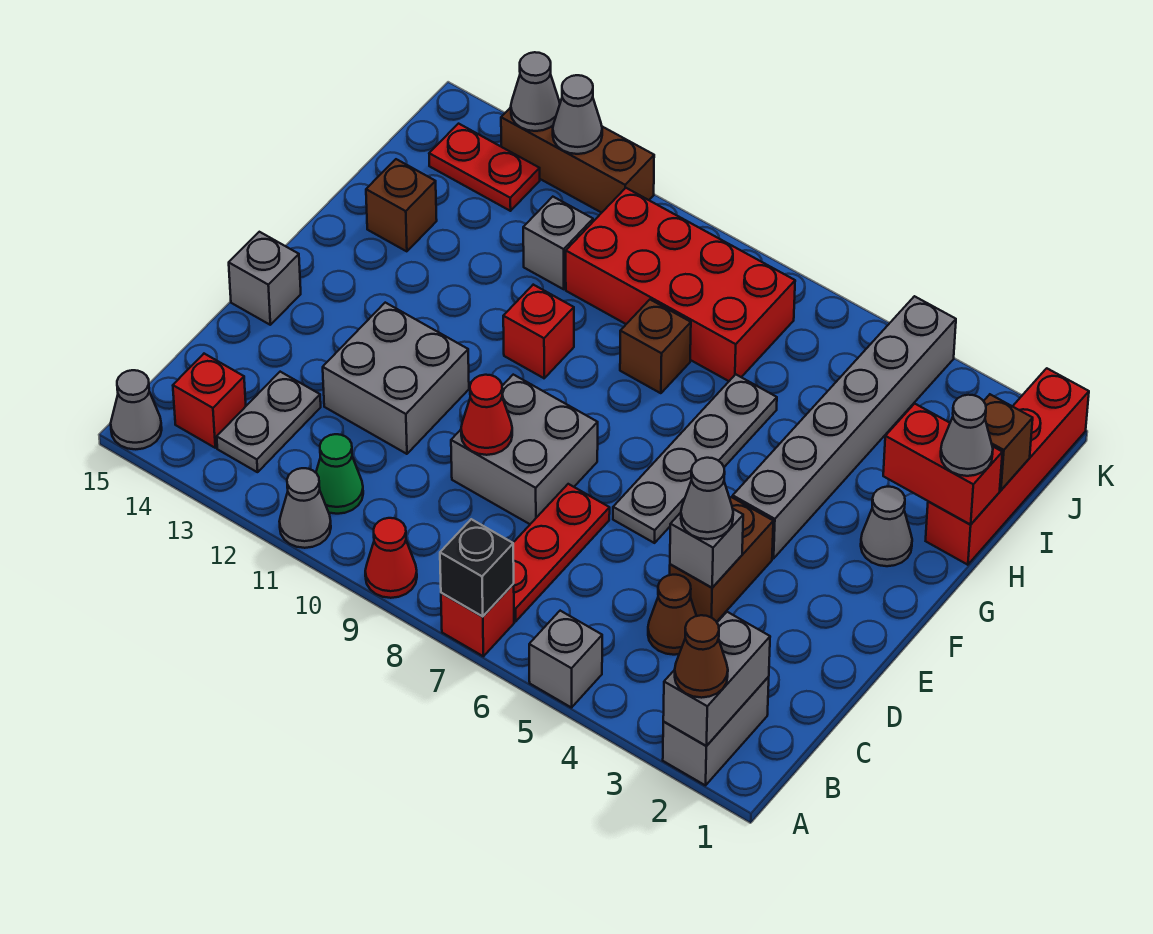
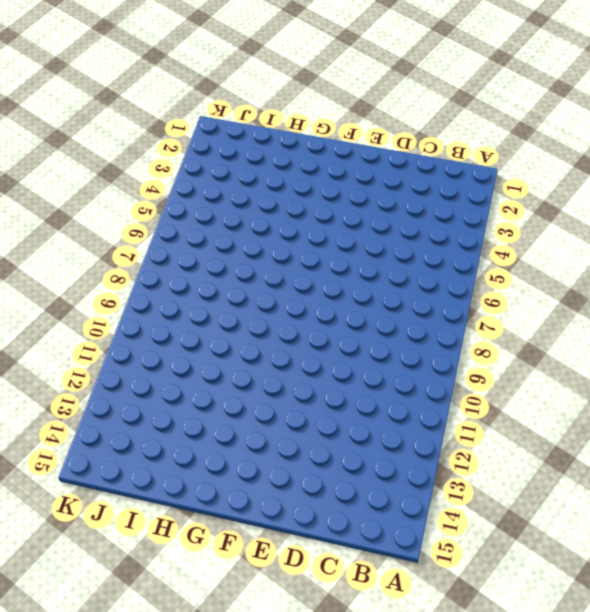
none -> grey brick A2:B2 level 1
none -> grey brick A5 level 1
none -> red brick A7 level 1
none -> red cone A9 level 1

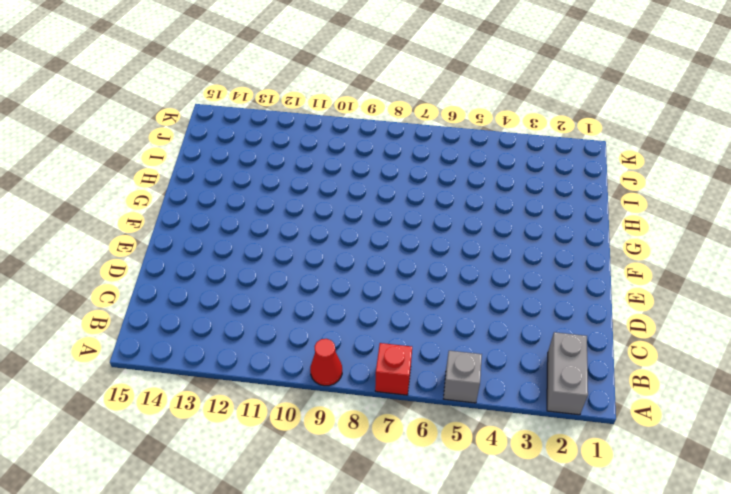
none -> grey cone A11 level 1
none -> grey cone A15 level 1
none -> red plate B7:D7 level 1
none -> green cone B11 level 1

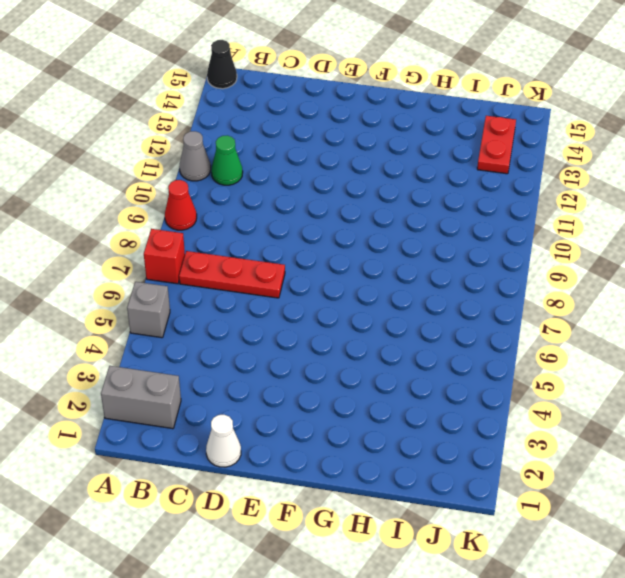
black cone A15 level 1 -> grey cone A15 level 1
white cone D1 level 1 -> none
none -> grey plate B13:C13 level 1
none -> red brick B14 level 1
none -> brown cone C4 level 1
none -> brown brick D4:E4 level 1

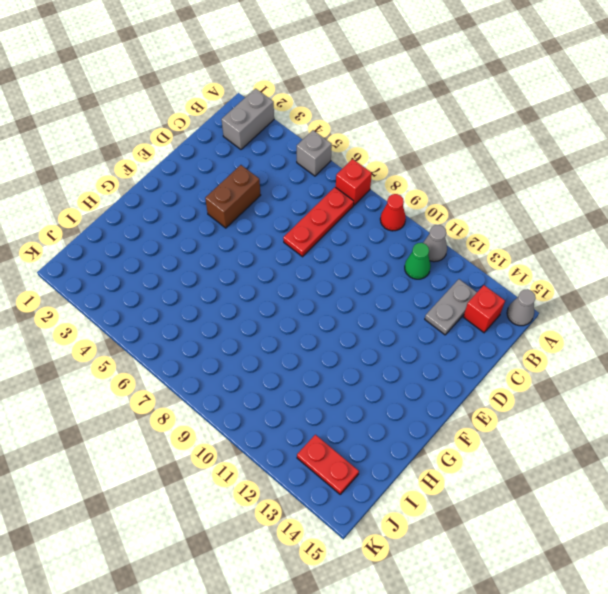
none -> brown cone C4 level 1
none -> grey brick D8:E9 level 1
none -> grey brick D11:E12 level 1
none -> grey plate E6:H6 level 1

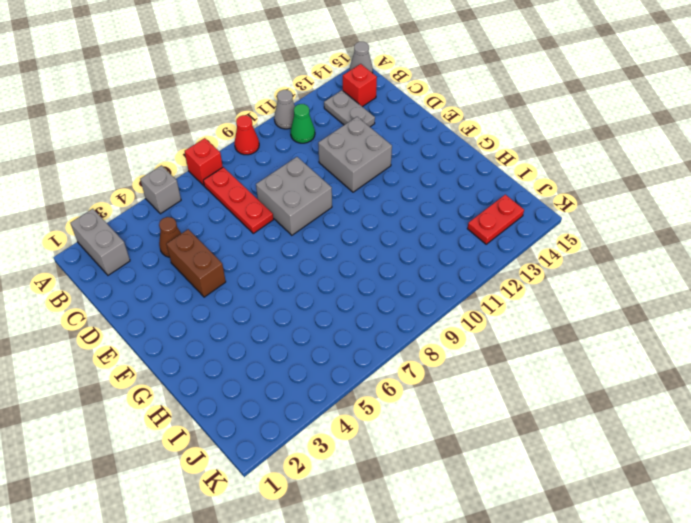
none -> grey plate E6:H6 level 1
none -> grey brick E15 level 1
none -> grey brick F4:K4 level 1
none -> grey cone G2 level 1

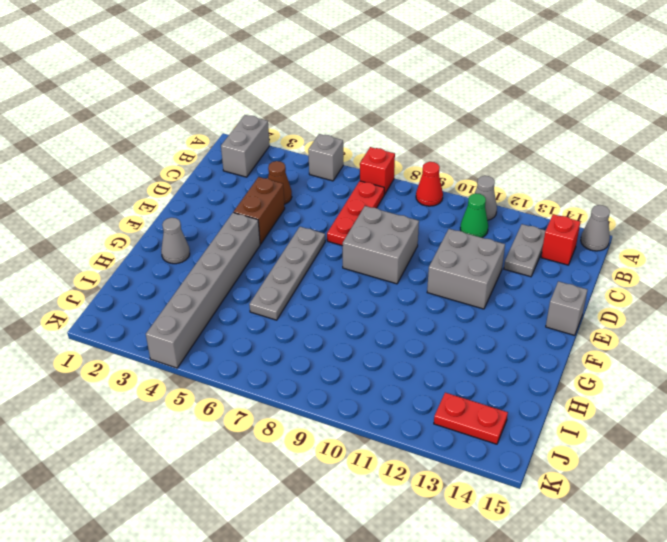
none -> red brick G10 level 1
none -> red brick H1:K1 level 1
none -> brown brick H8 level 1
none -> brown brick H14 level 1

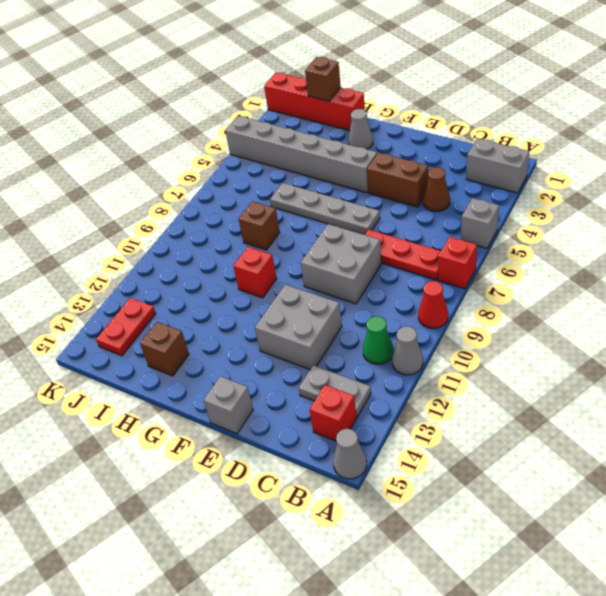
none -> red brick I7:J10 level 1
none -> grey brick I11 level 1
none -> brown brick K11:K13 level 1
none -> grey brick A2:B2 level 2

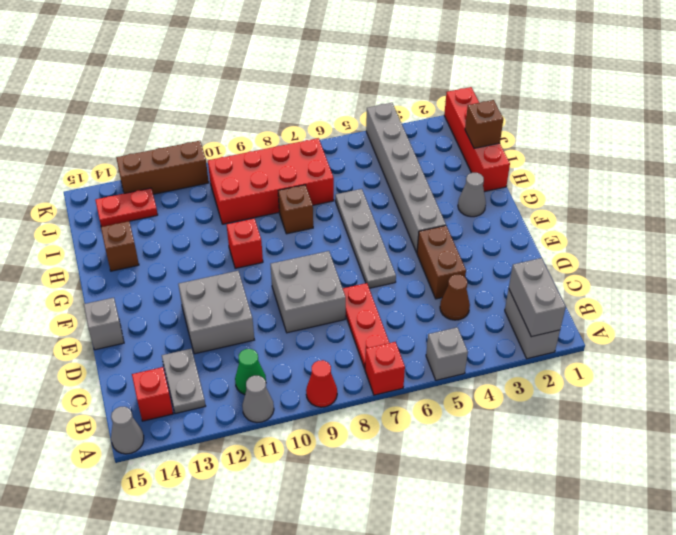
none -> grey brick I11 level 1
none -> black brick A7 level 2
none -> grey brick D4 level 2
none -> red cone D9 level 2

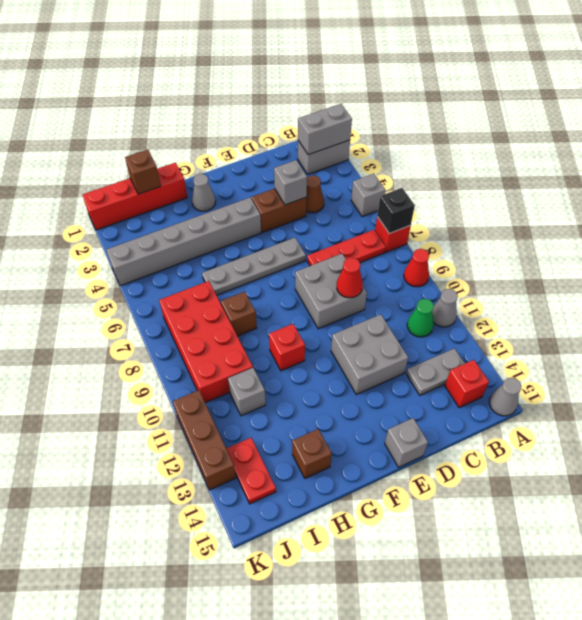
none -> red brick H1:H2 level 2
none -> grey cone K12 level 2
none -> grey cone K13 level 2
none -> brown cone A2 level 3

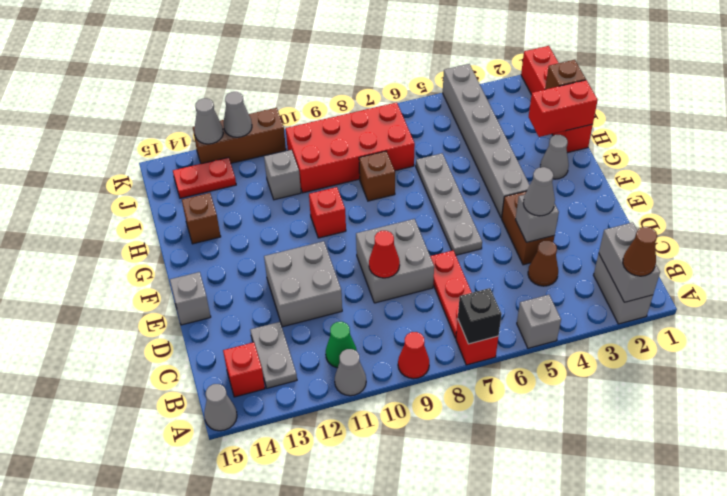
none -> grey cone H1 level 3

